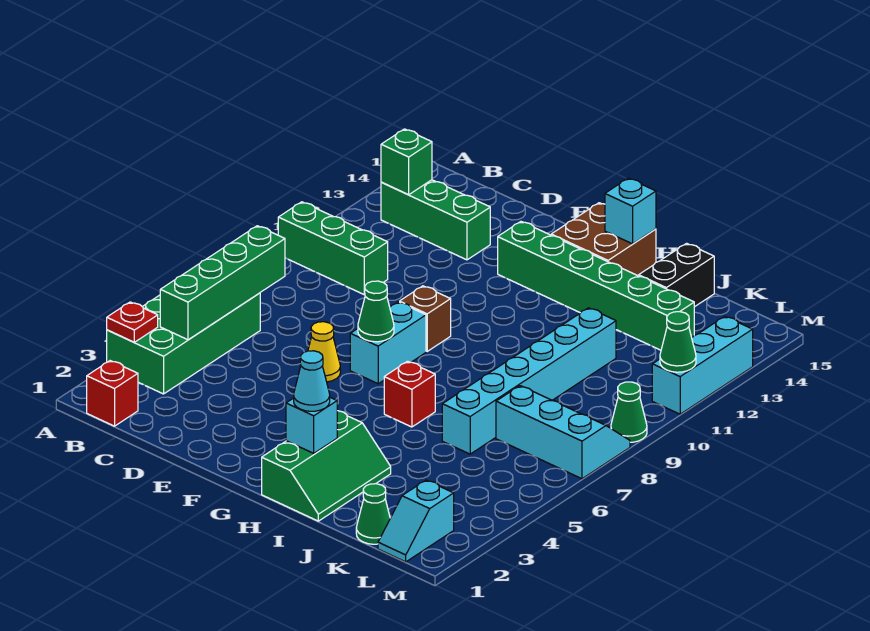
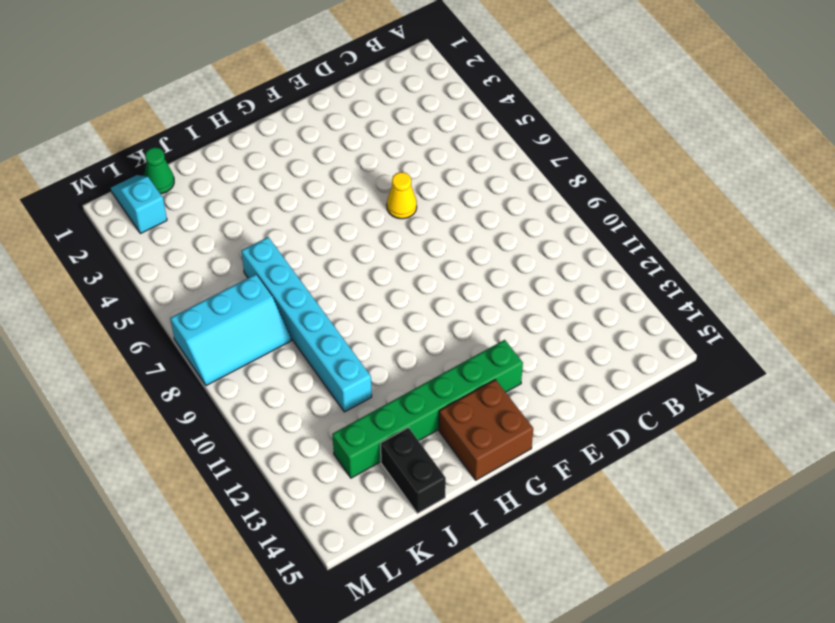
none -> green brick A3:B6 level 1
none -> green brick A10:C10 level 1
none -> red brick B1 level 1

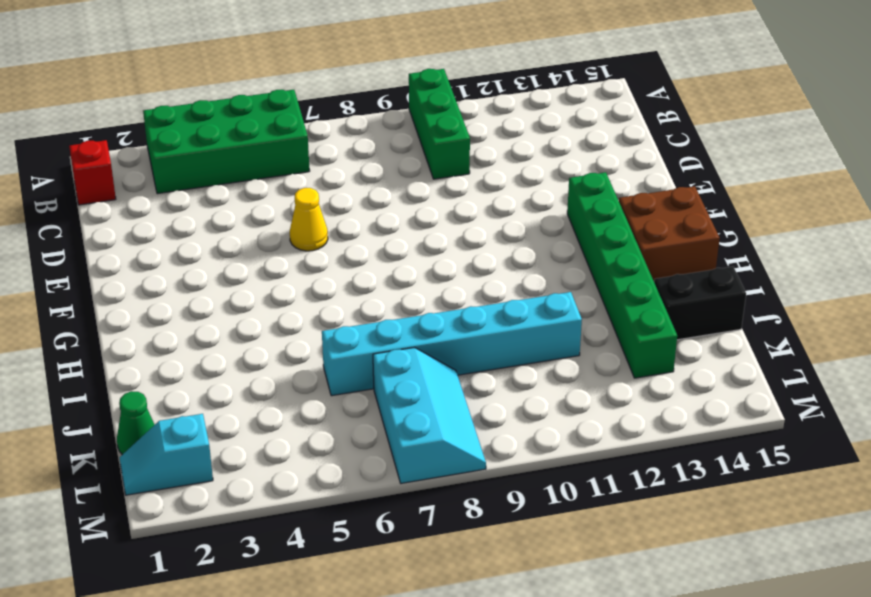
none -> green brick B13:D13 level 1
none -> cyan brick F7:F8 level 1
none -> brown brick F9 level 1

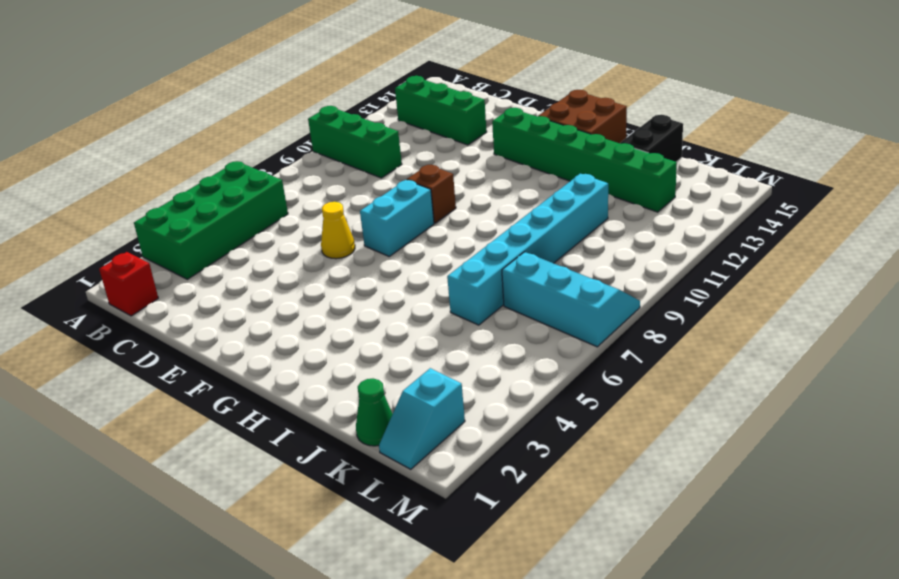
none -> green slope H1:I3 level 1 top H
none -> red brick H6 level 1
none -> green cone M9 level 1

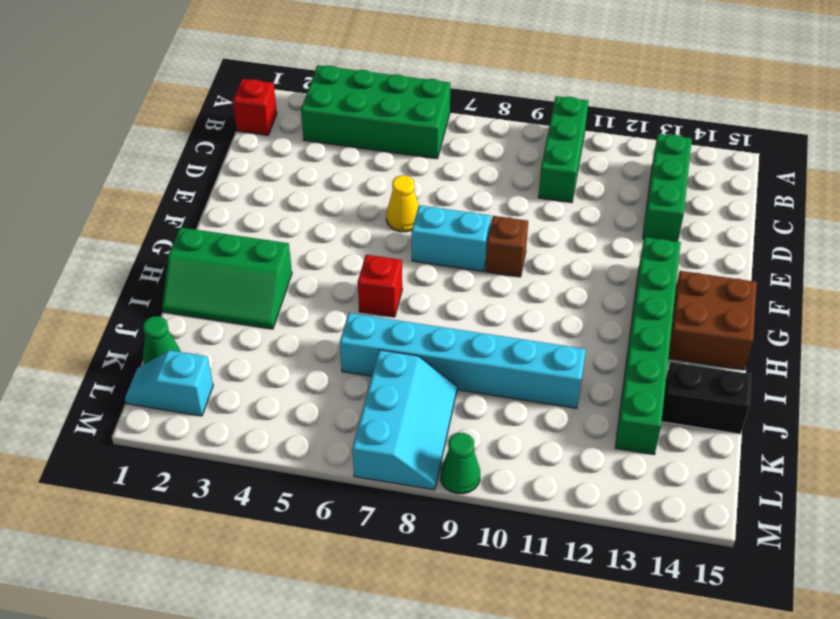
none -> cyan brick M11:M13 level 1
none -> red plate A3 level 2
none -> green brick B4:B7 level 2

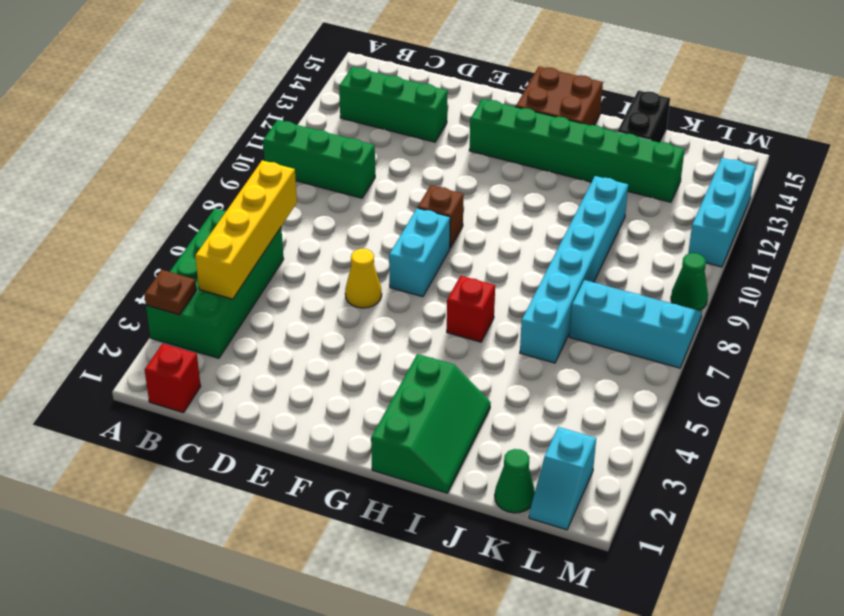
brown plate A3 level 2 -> red plate A3 level 2
yellow brick B4:B7 level 2 -> green brick B4:B7 level 2
none -> green brick B13 level 2
none -> green cone F7 level 2
none -> cyan brick H2 level 2

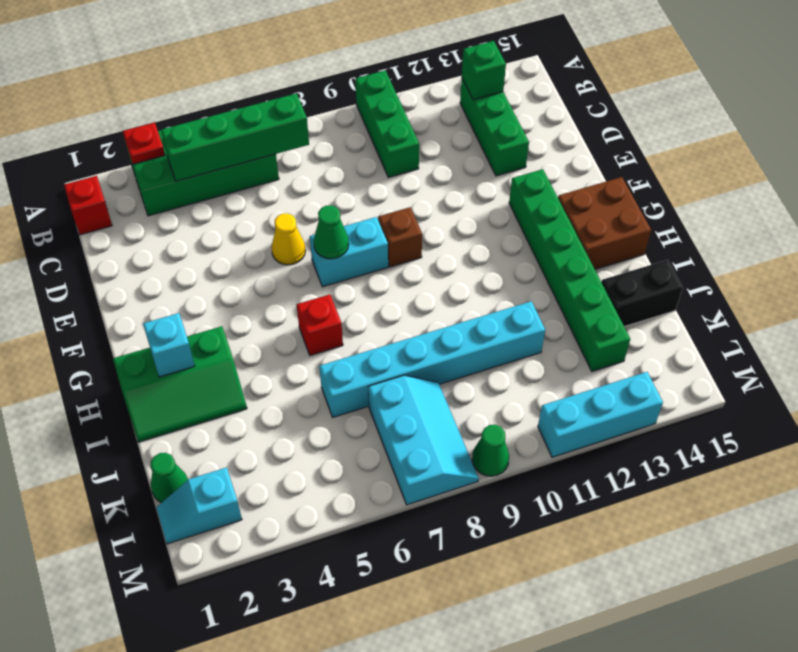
none -> cyan brick H15 level 2
none -> green cone M11 level 2
none -> cyan cone H2 level 3

